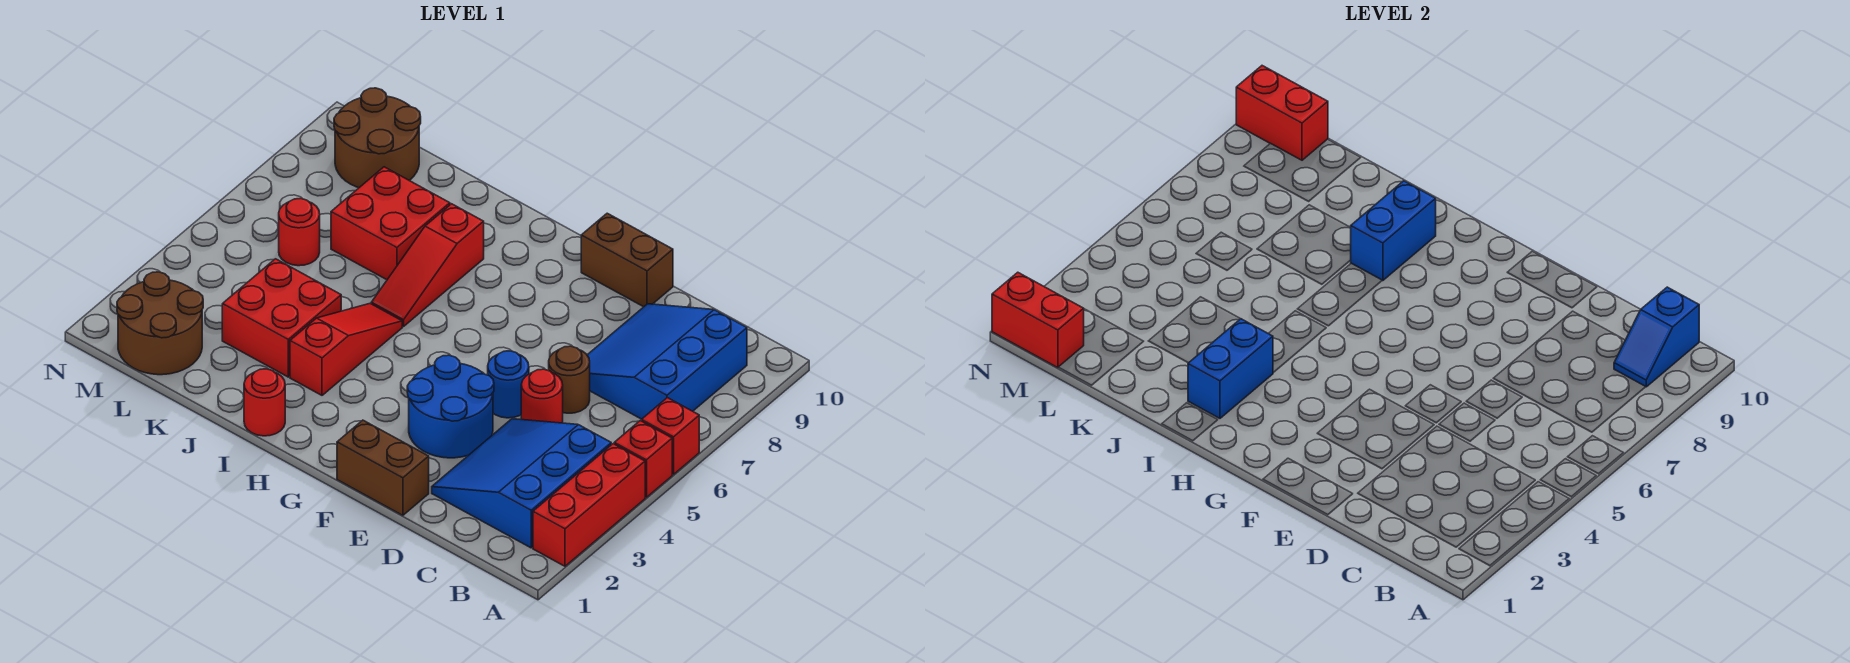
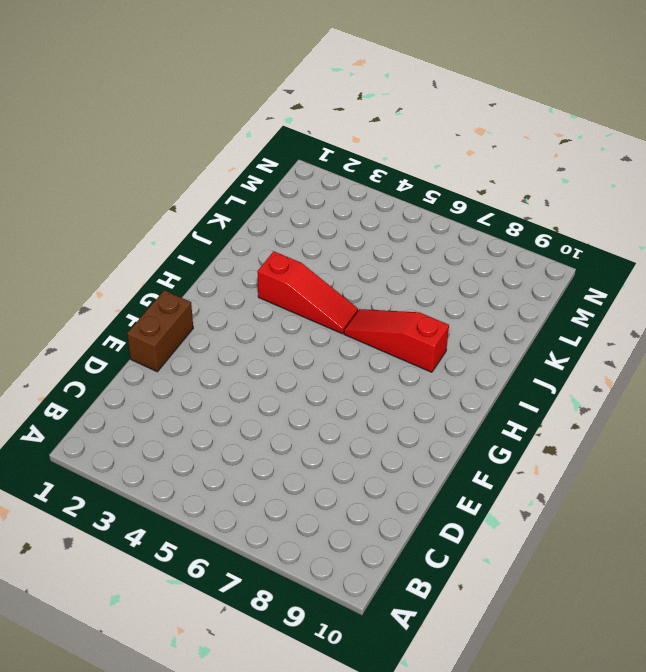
none -> red brick A2:A4 level 1
none -> red brick A5 level 1
none -> red brick A6 level 1

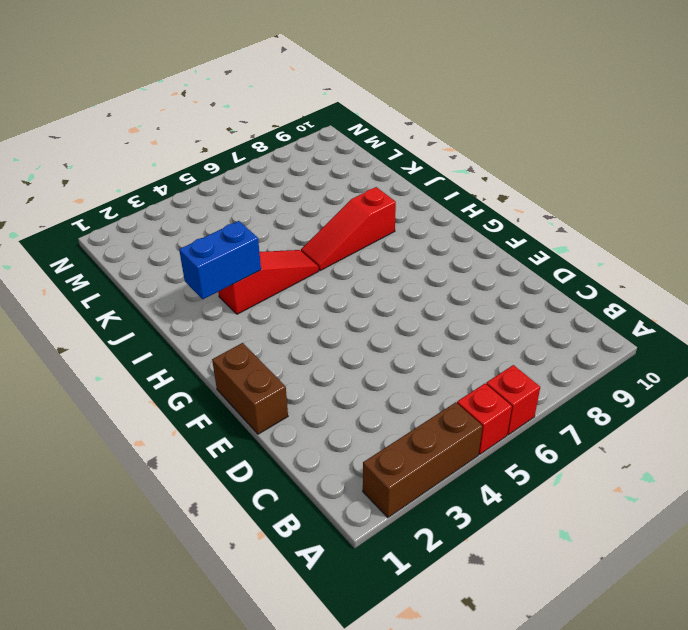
brown brick A2:A4 level 1 -> red brick A2:A4 level 1
none -> blue slope B2:D4 level 1 top B
none -> blue slope B7:D9 level 1 top B
none -> red round brick D5 level 1

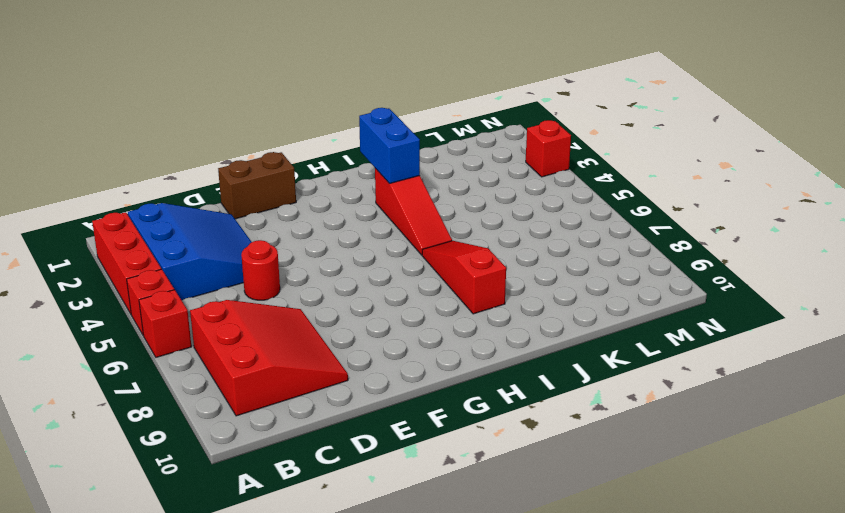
red slope B7:D9 level 1 top B -> blue slope B7:D9 level 1 top B
red brick N3 level 1 -> none
none -> brown round brick D6 level 1
none -> blue round brick E3:F4 level 1
none -> blue round brick E5 level 1

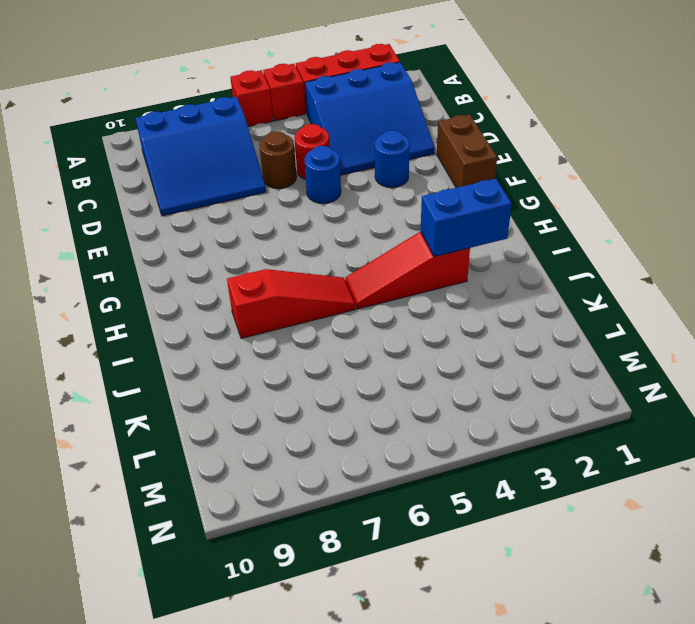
blue round brick E3 level 1 -> blue round brick E3:F4 level 1
none -> brown brick E10:F10 level 1
none -> red round brick I1 level 1
none -> red brick J3:K4 level 1

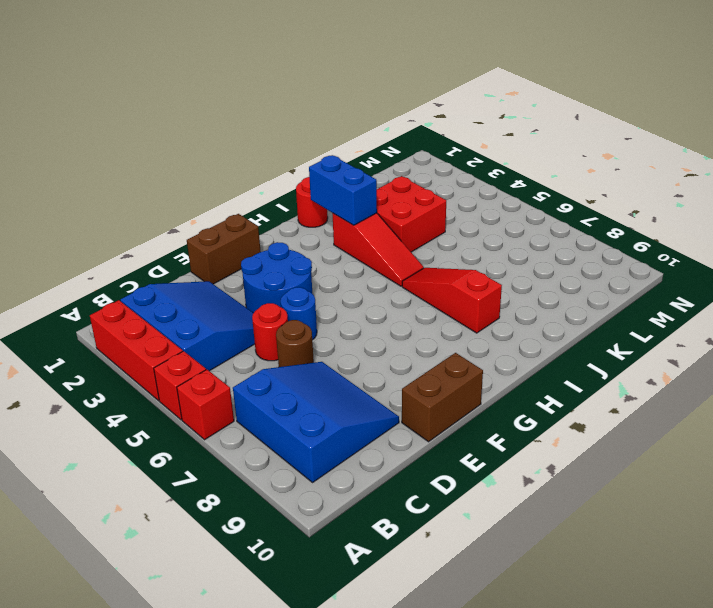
none -> red brick J7:K8 level 1
none -> brown round brick L1:M2 level 1
none -> red round brick L6 level 1

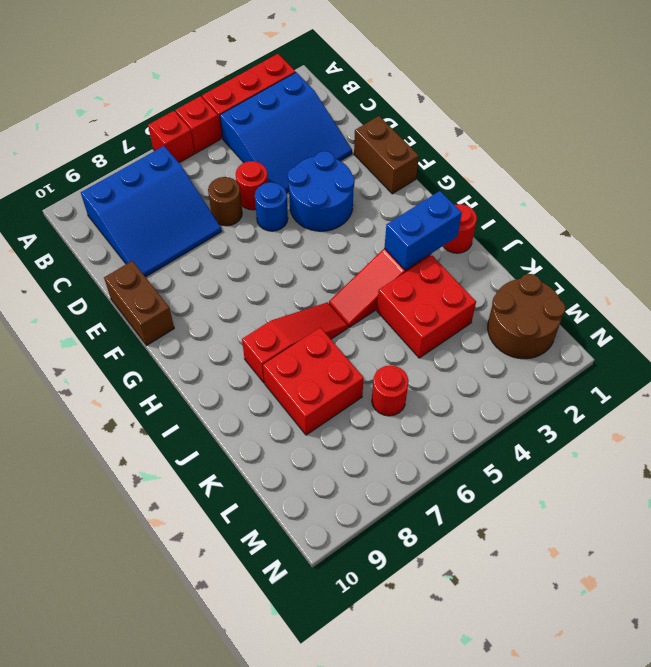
none -> brown round brick L9:M10 level 1
none -> blue slope B9:B10 level 2 top 10
none -> blue brick I8:I9 level 2

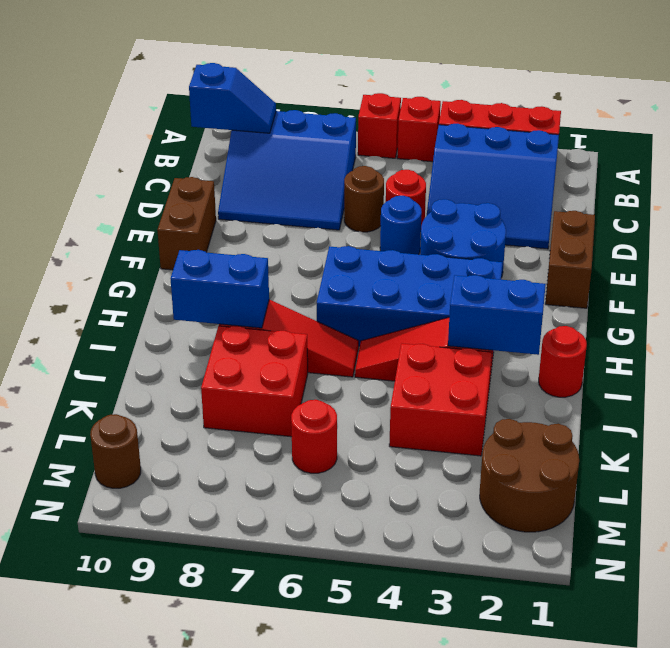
blue brick G3:H6 level 1 -> none
brown round brick M10 level 1 -> brown round brick L9:M10 level 1
none -> red brick M1:N1 level 2
none -> red brick M10:N10 level 2

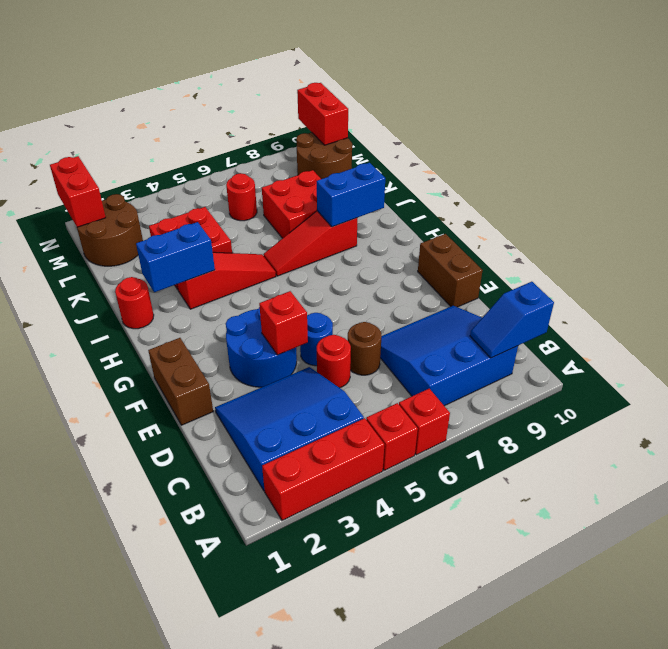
red brick E4 level 2 -> none

